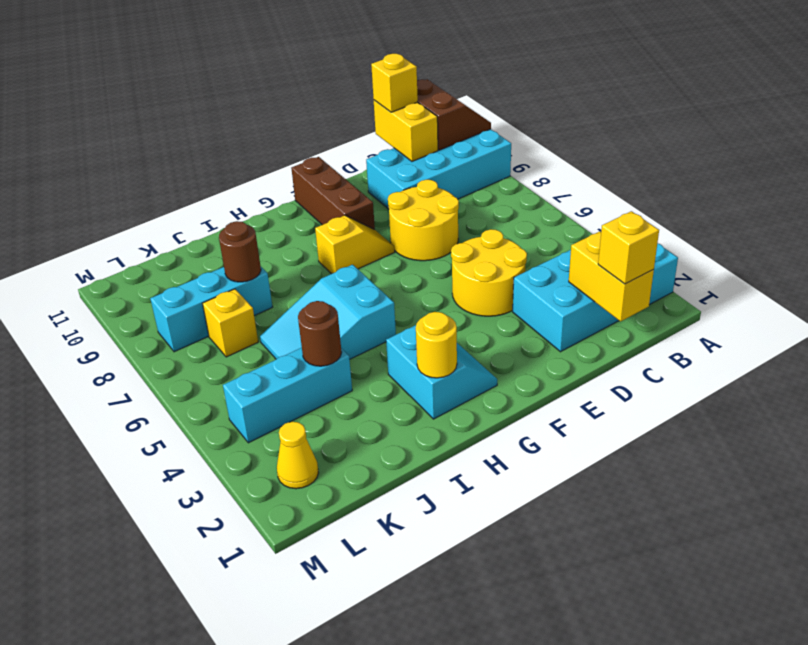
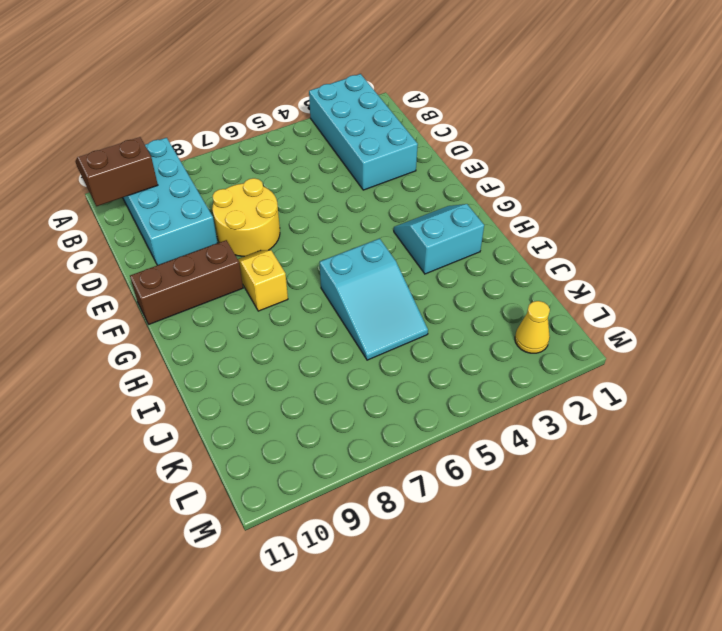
none -> yellow round brick D4:E5 level 1
none -> cyan brick J4:L4 level 1
none -> cyan brick J8:L8 level 1

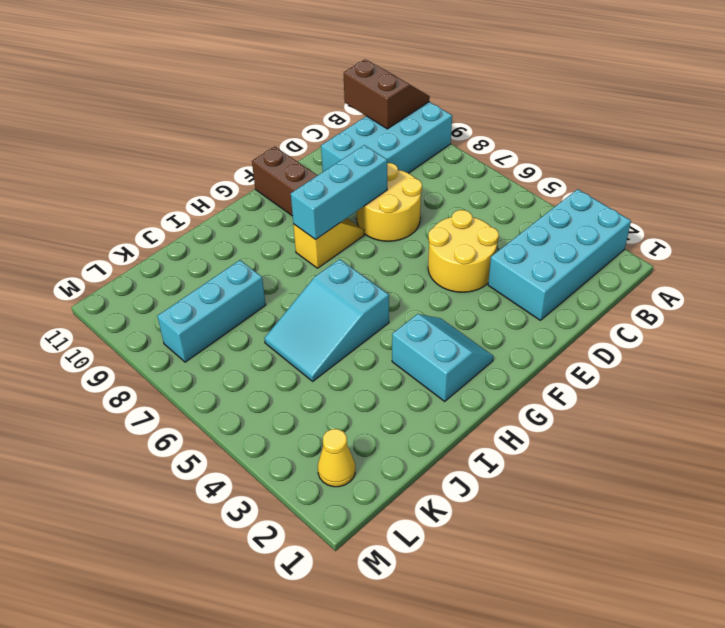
cyan brick E8:G8 level 2 -> cyan brick J4:L4 level 1
none -> yellow brick K7 level 1
none -> yellow brick C1:C2 level 2
none -> yellow brick C10:C11 level 2

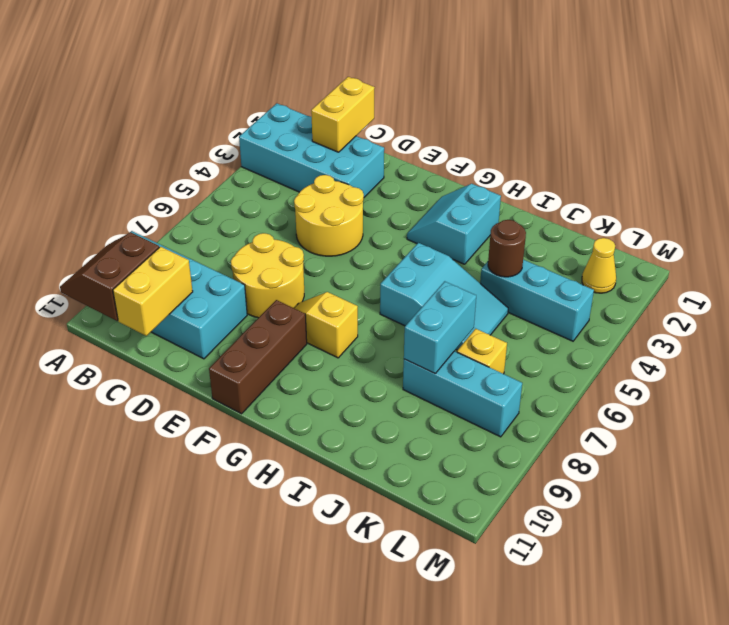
cyan brick J7:J8 level 2 -> brown round brick J8 level 2
none -> yellow round brick H2 level 2
none -> yellow brick C1 level 3
none -> yellow brick C11 level 3

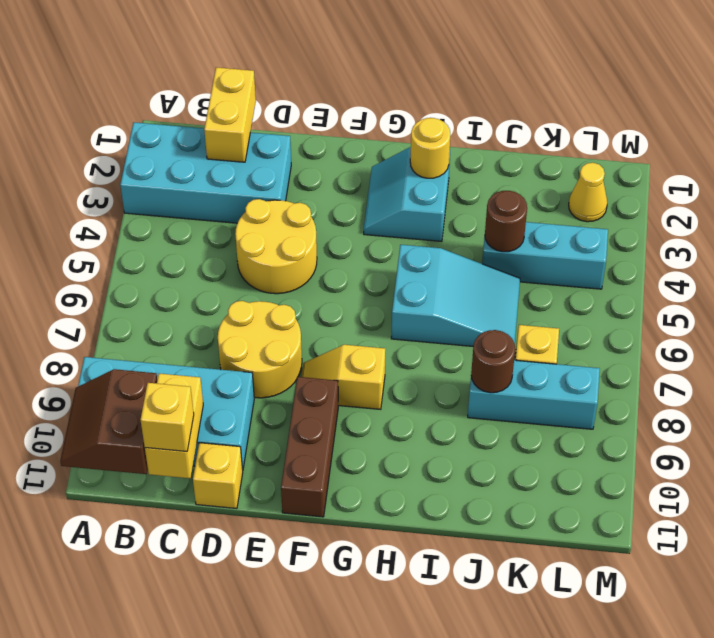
yellow brick D11 level 1 -> yellow brick C1 level 3

